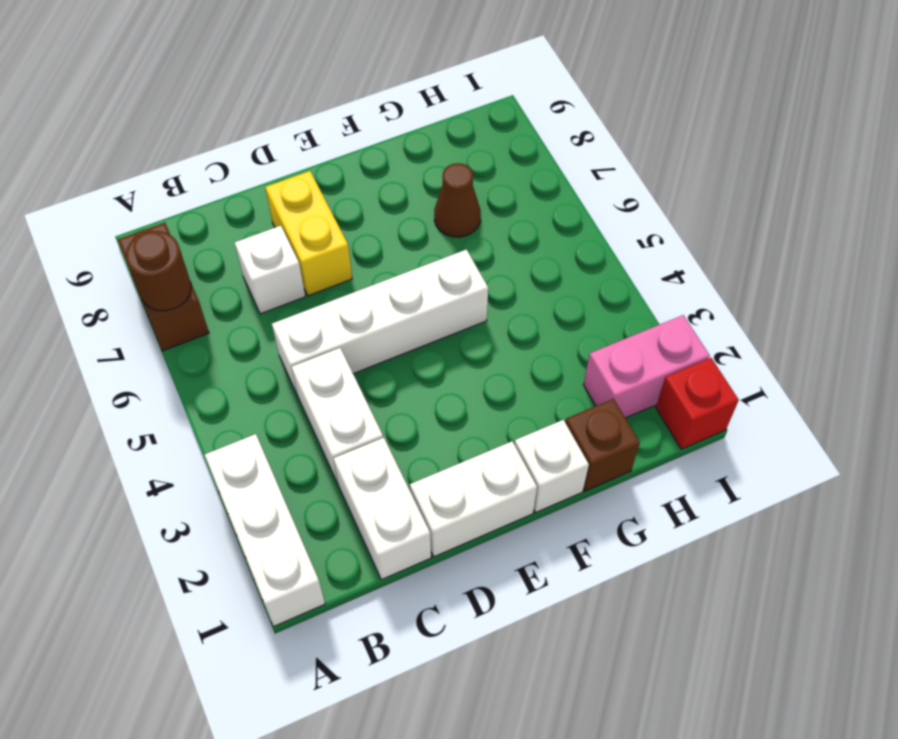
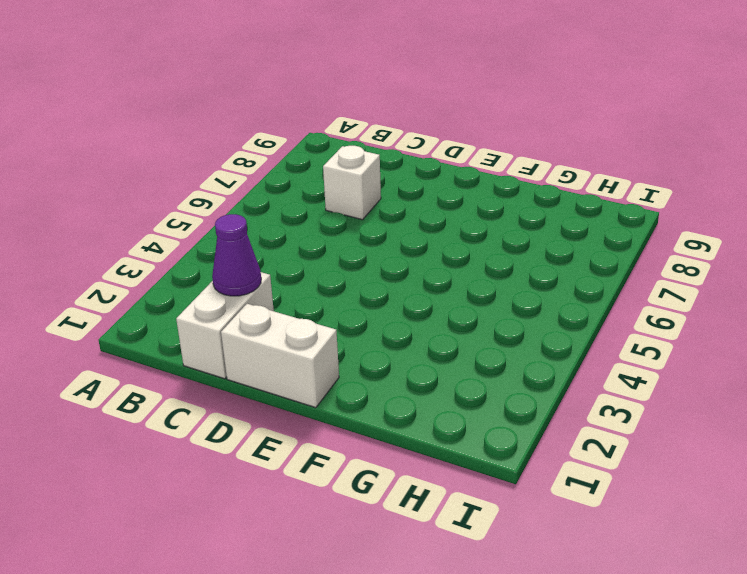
purple cone C2 level 2 -> none
none -> white brick A1:A3 level 1
none -> brown brick A7:A8 level 1
none -> white brick C3:C4 level 1

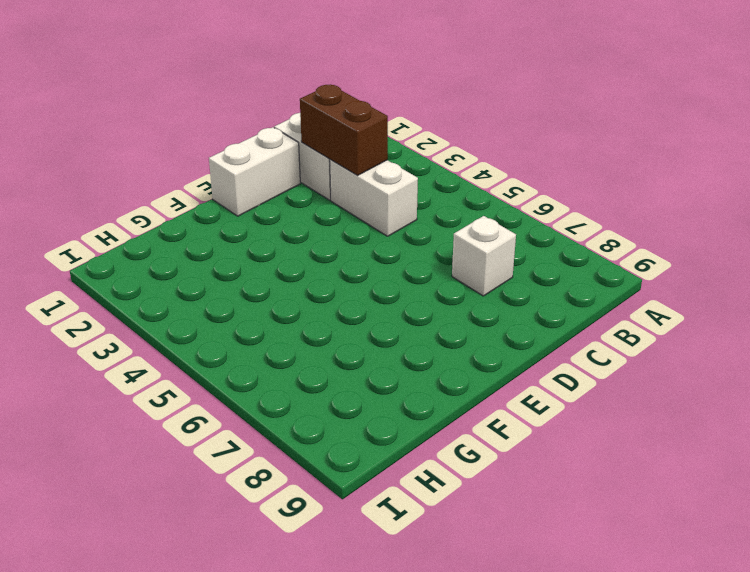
brown brick C2:C3 level 2 -> brown brick A7:A8 level 1
none -> white brick A1:A3 level 1
none -> white brick C5:F5 level 1
none -> yellow brick D7:D8 level 1

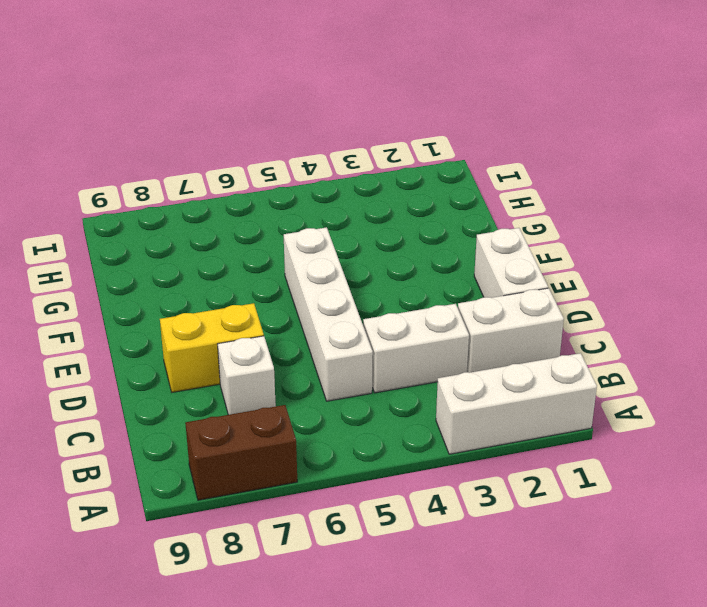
none -> white brick F1 level 1
none -> brown brick G1 level 1
none -> brown cone G7 level 1

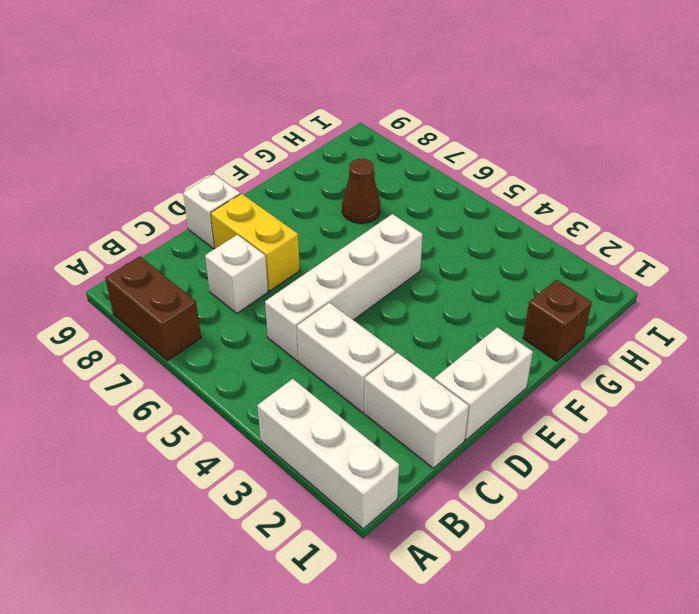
white brick D9 level 1 -> white brick F1 level 1
none -> pink brick H2:I2 level 1
none -> red brick I1 level 1
none -> brown round brick A7 level 2

